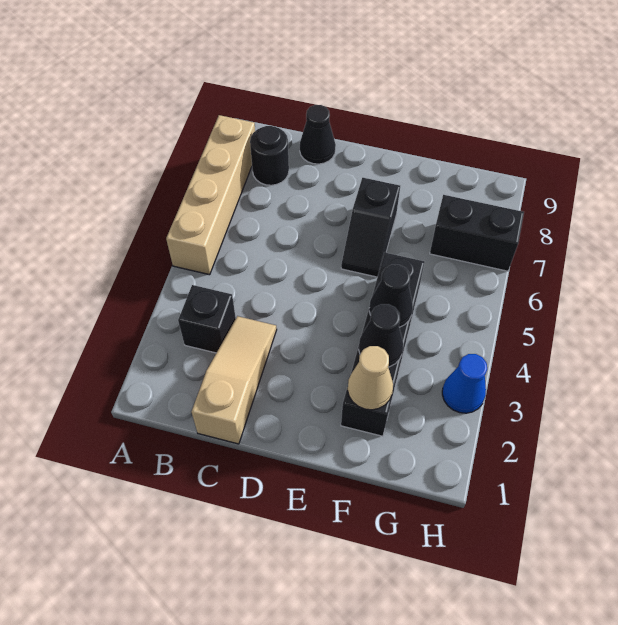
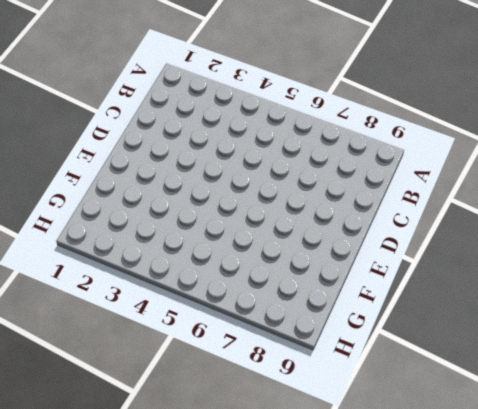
none -> tan brick A5:A8 level 1
none -> black brick B3 level 1
none -> black round brick B8 level 1

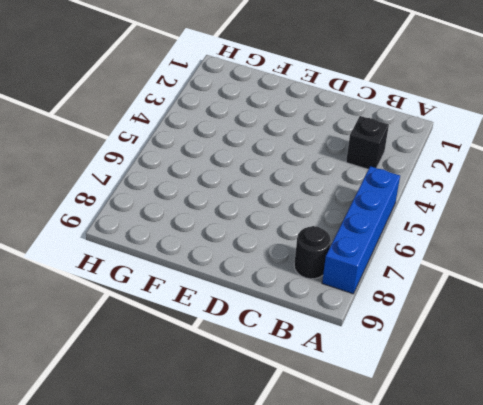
blue brick A5:A8 level 1 -> tan brick A5:A8 level 1
none -> tan slope C1:C3 level 1 top 1
none -> black cone C9 level 1
none -> black slope E6:E7 level 1 top 7

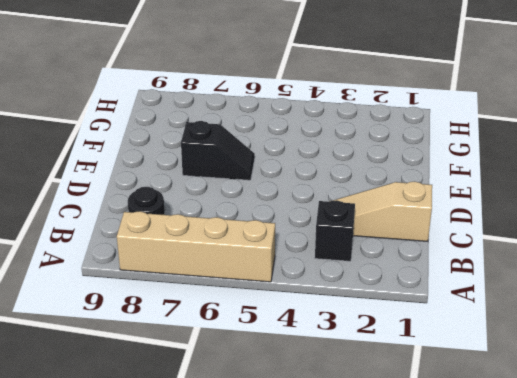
none -> black cone C9 level 1
none -> black brick F2:F5 level 1
none -> black brick G7:H7 level 1

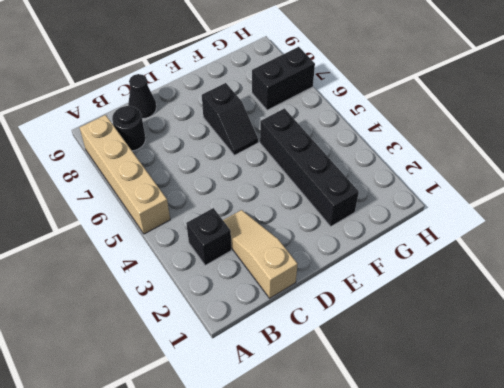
none -> blue cone H3 level 1
none -> tan cone F2 level 2
none -> black cone F3 level 2

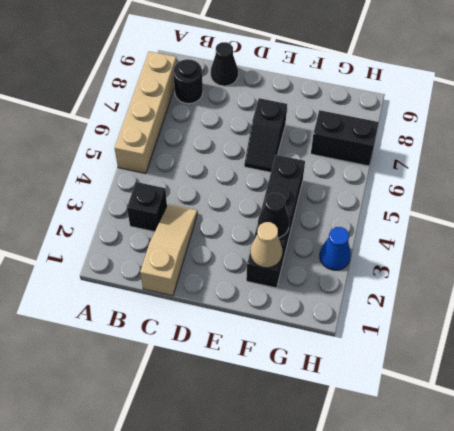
none -> black cone F4 level 2

